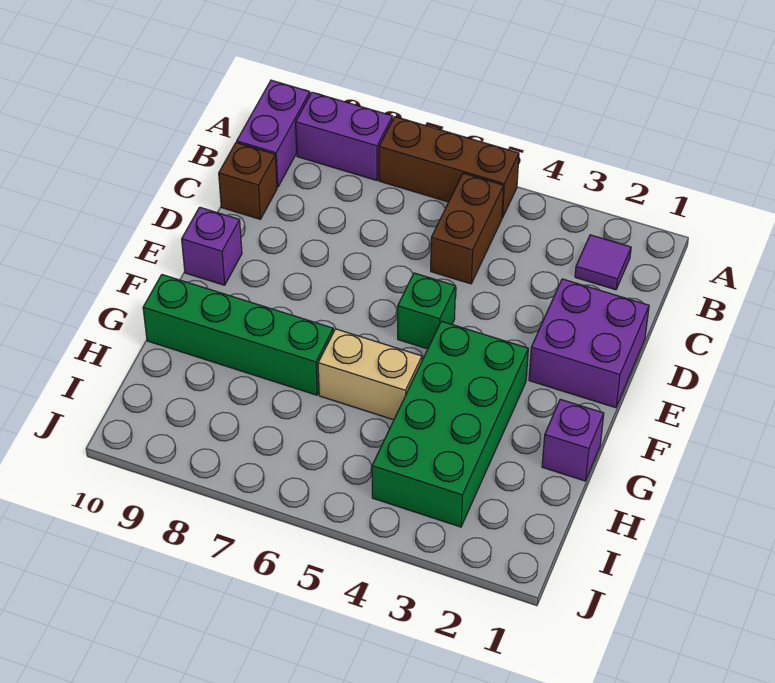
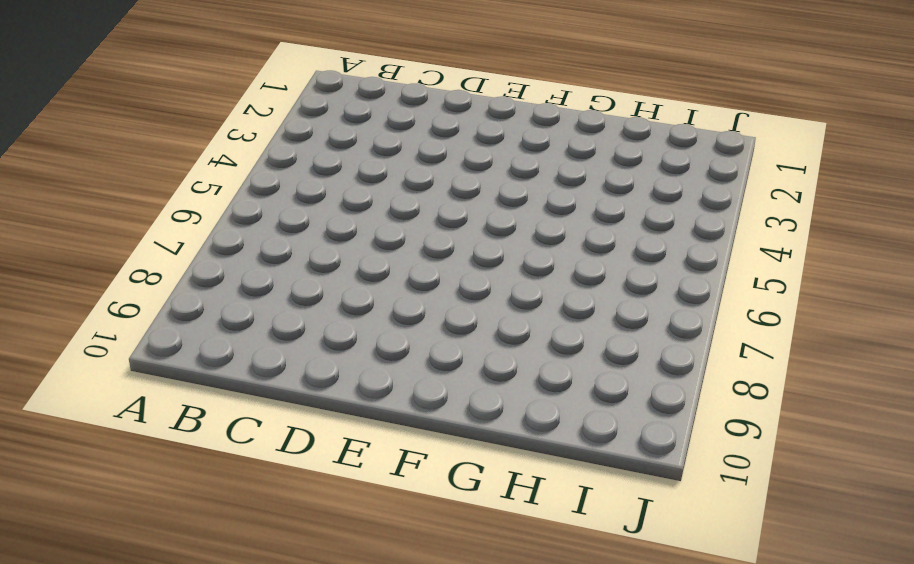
none -> brown brick A5:A7 level 1
none -> purple brick A8:A9 level 1
none -> purple brick A10:B10 level 1

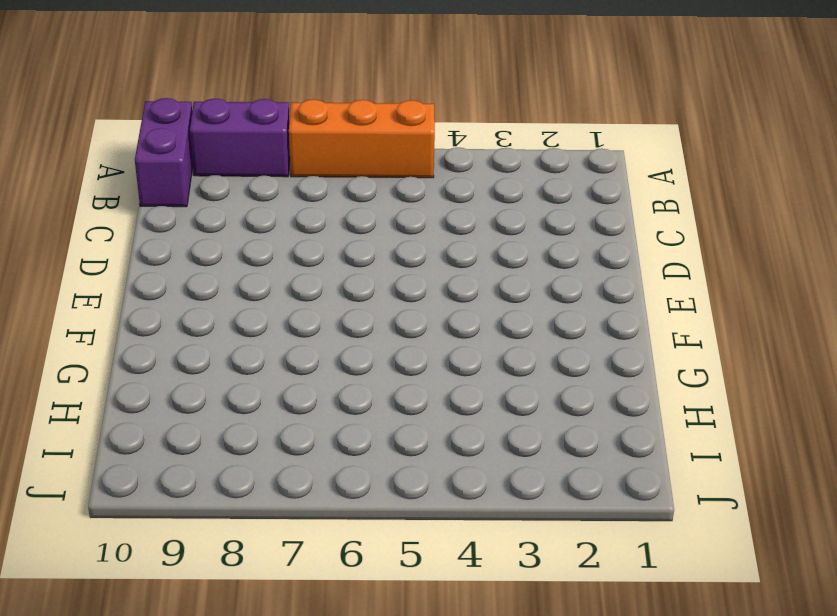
orange brick A5:A7 level 1 -> brown brick A5:A7 level 1
none -> purple tile B2 level 1
none -> brown brick B5:C5 level 1
none -> brown brick C10 level 1

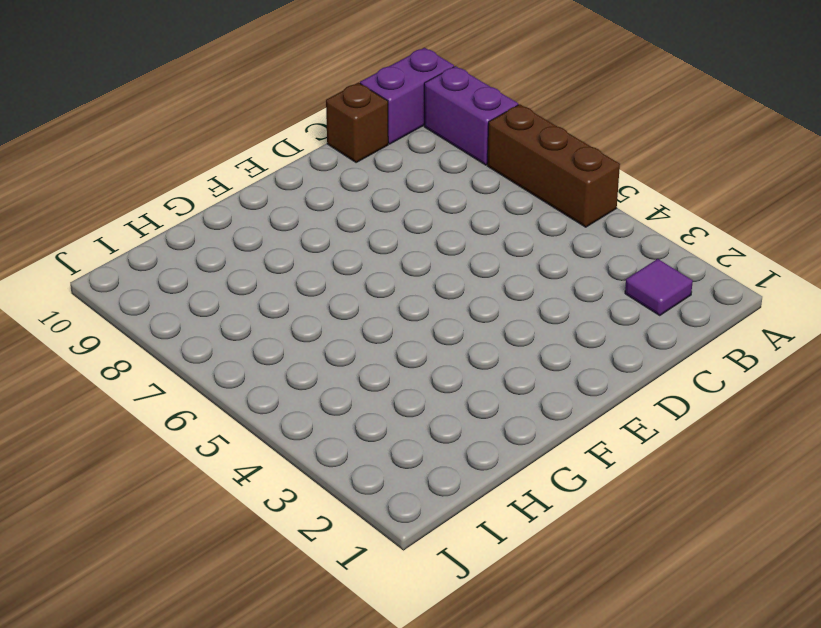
none -> brown brick B5:C5 level 1
none -> purple brick D1:E2 level 1
none -> green brick E5 level 1

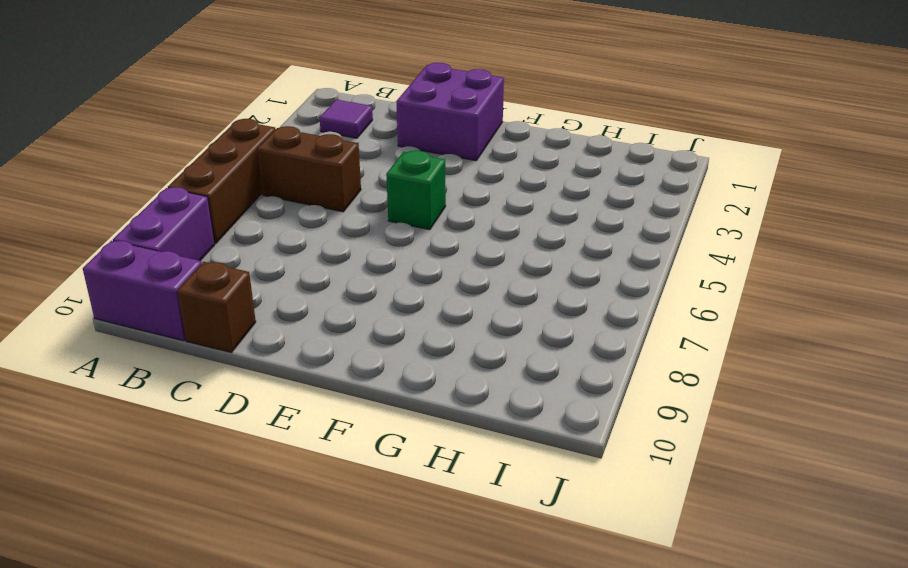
none -> purple brick E10 level 1
none -> green brick F3:I4 level 1
none -> purple brick G1 level 1

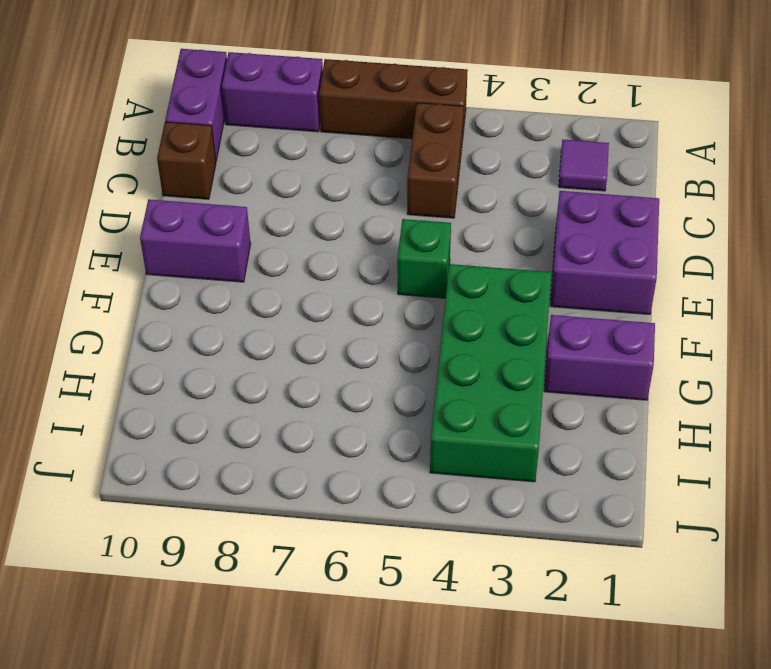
purple brick E9:E10 level 1 -> purple brick E10 level 1
purple brick G1:G2 level 1 -> purple brick G1 level 1
none -> tan brick G5:G6 level 1
none -> green brick G7:G10 level 1

